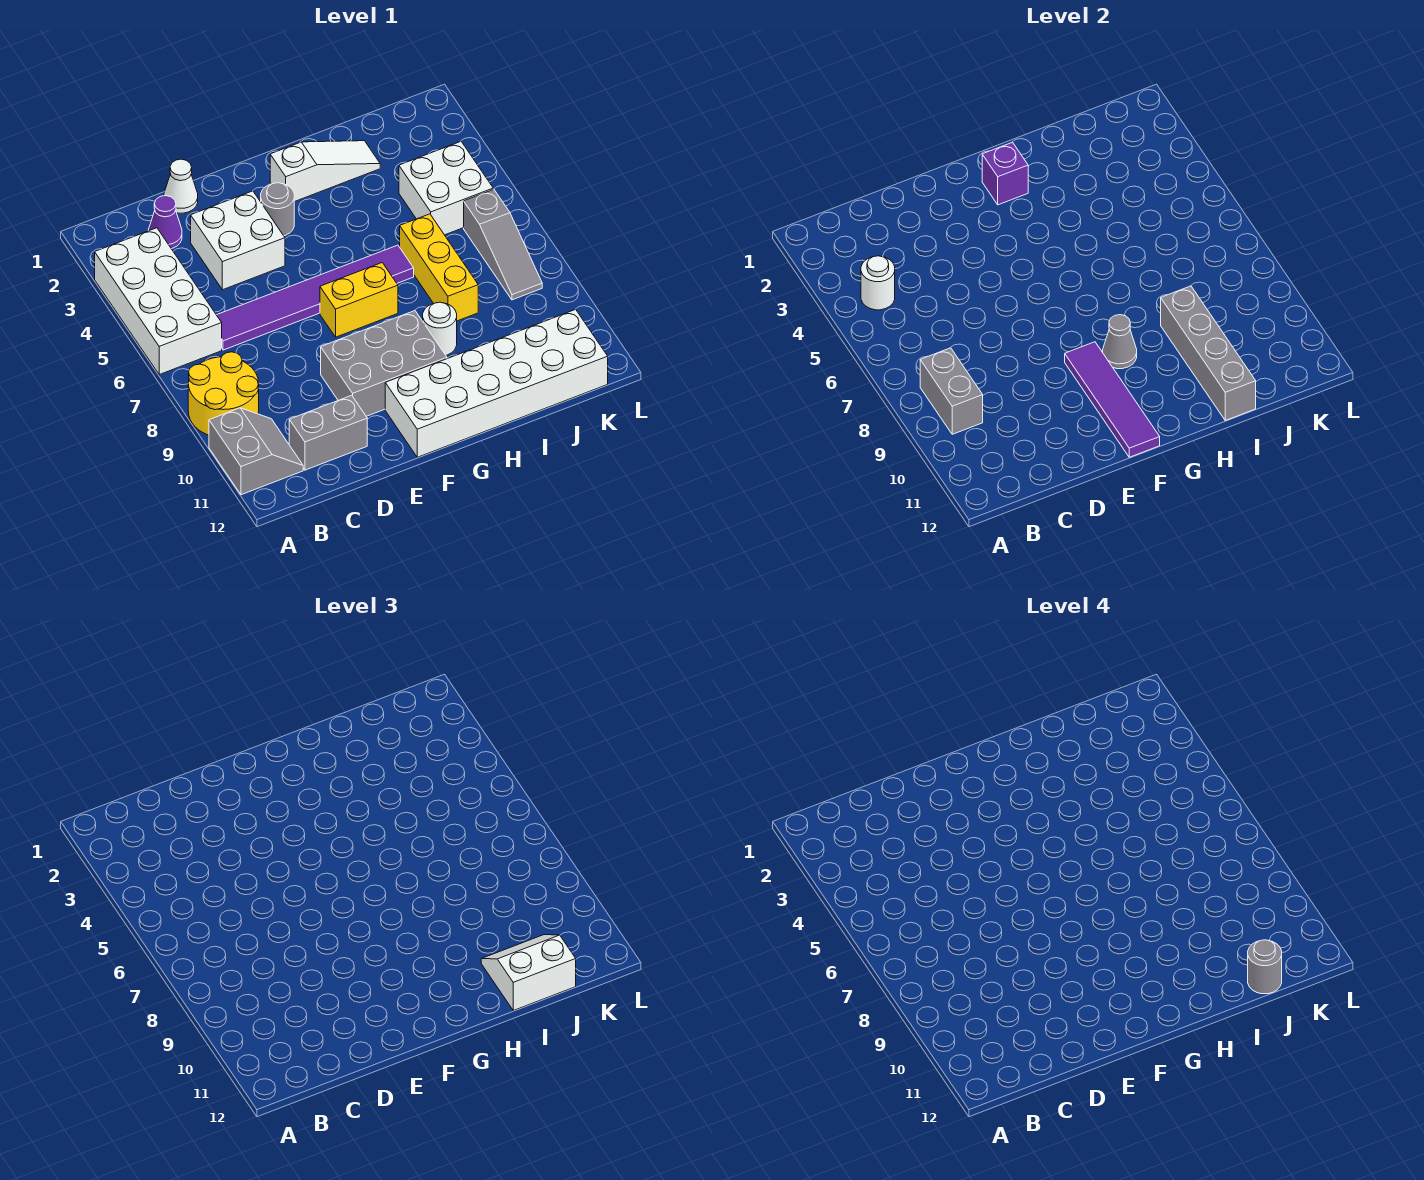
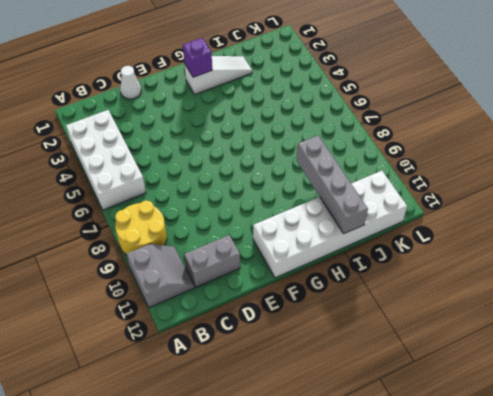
none -> purple cone C2 level 1
none -> purple tile C6:H6 level 1
none -> white brick D3:E4 level 1

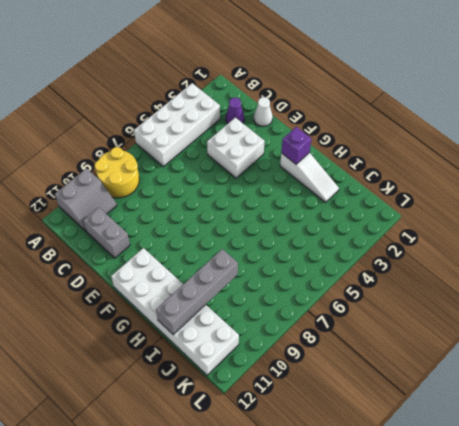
none -> purple tile C6:H6 level 1
none -> grey brick E9:G10 level 1
none -> grey round brick F3 level 1

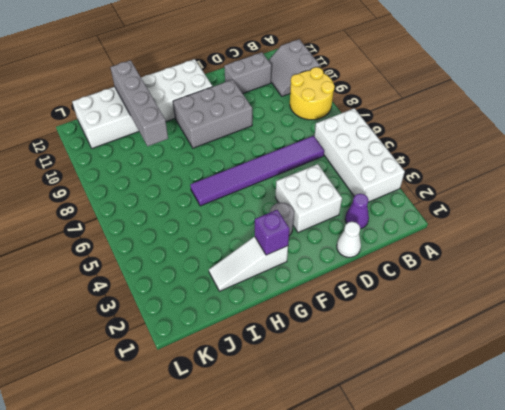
none -> yellow brick F7:G7 level 1
none -> white round brick H9 level 1
none -> yellow brick I6:I8 level 1

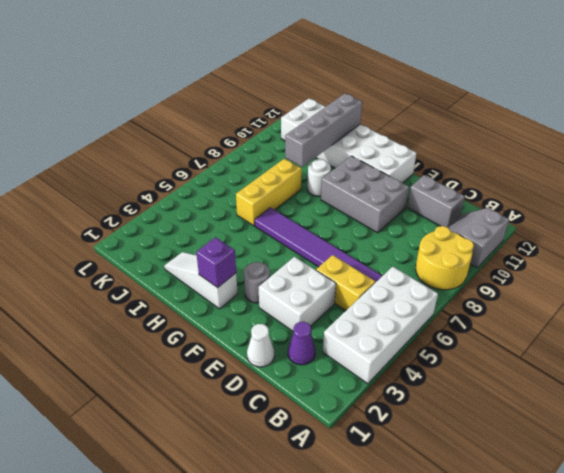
yellow brick C5:D5 level 1 -> yellow brick F7:G7 level 1
none -> white brick J4:K5 level 1
none -> grey slope K6:K8 level 1 top 6
none -> white round brick B4 level 2

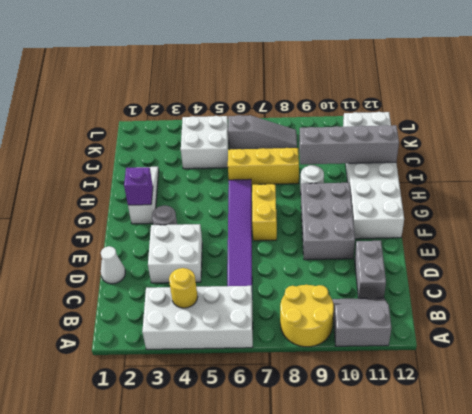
yellow round brick B4 level 2 -> white round brick B4 level 2
none -> purple cone C2 level 1
none -> grey brick B8:B9 level 2
none -> purple tile F9:F12 level 2

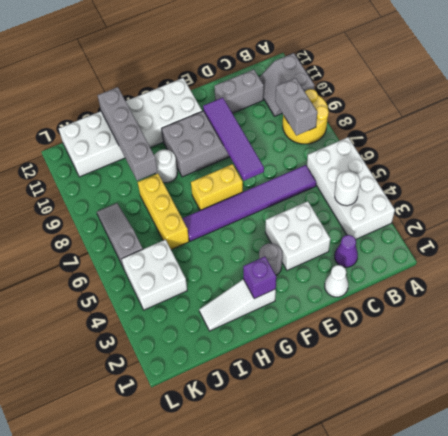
purple tile E7:E10 level 2 -> purple tile F9:F12 level 2
none -> grey cone G9 level 2
none -> white slope I11:J12 level 3 top 12
none -> grey round brick J12 level 4

